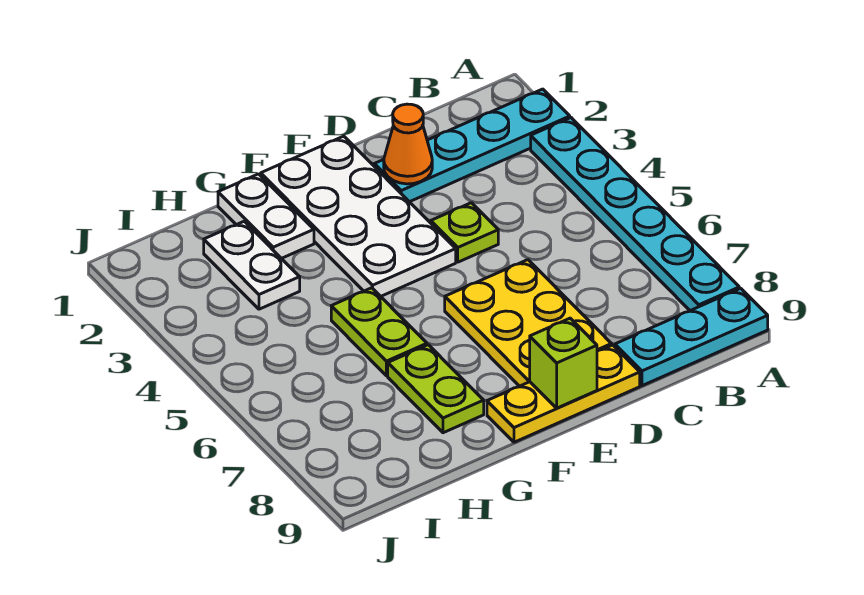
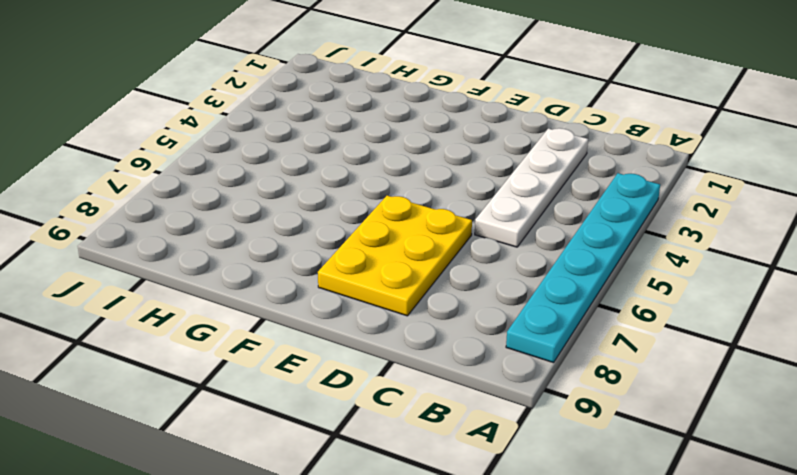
white plate C2:C5 level 1 -> cyan plate A2:D2 level 1
none -> cyan plate A9:C9 level 1
none -> lime plate D4 level 1
none -> yellow plate D9:F9 level 1

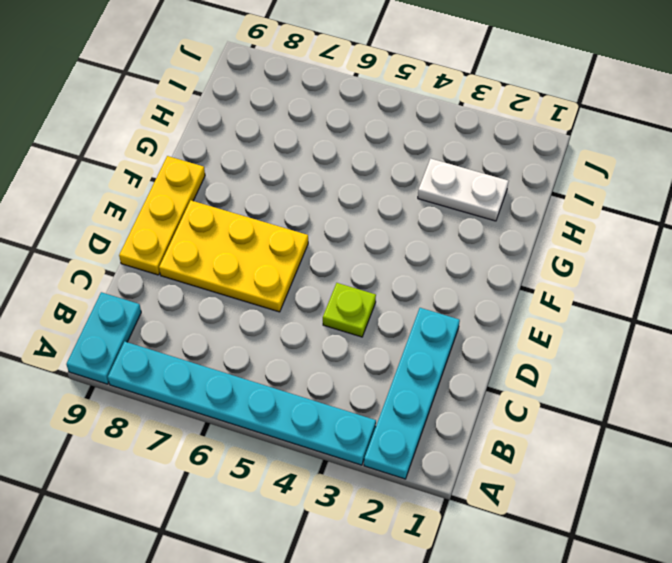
cyan plate A9:B9 level 1 -> cyan plate A9:C9 level 1
none -> white plate E1:F4 level 1
none -> white plate G1:G2 level 1
none -> lime plate G5:G6 level 1

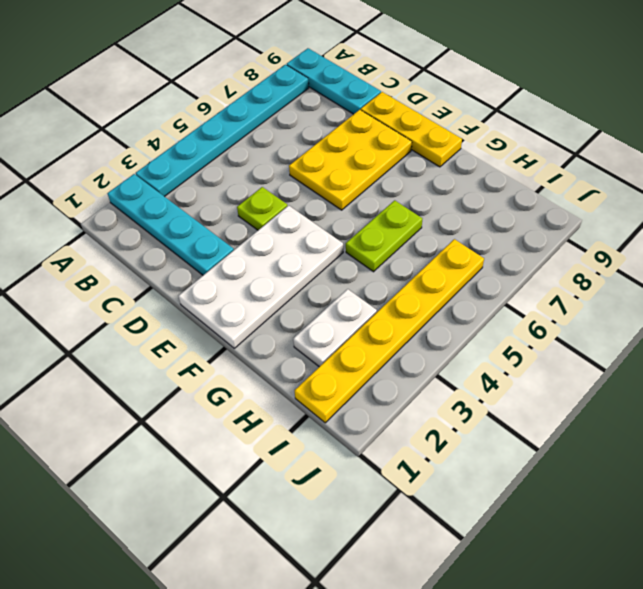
yellow plate I1:I6 level 1 -> none
none -> white plate G1:G2 level 1
none -> lime plate G7:G8 level 1
none -> orange cone D2 level 2

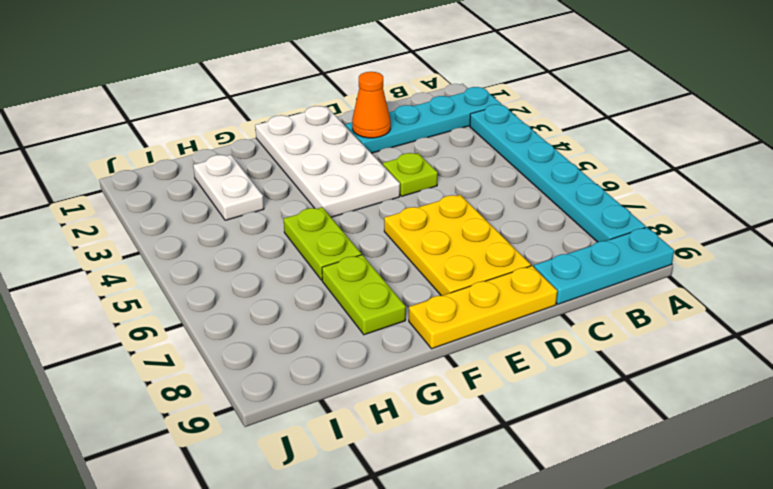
none -> white plate G1:G2 level 1
none -> lime brick E9 level 2

